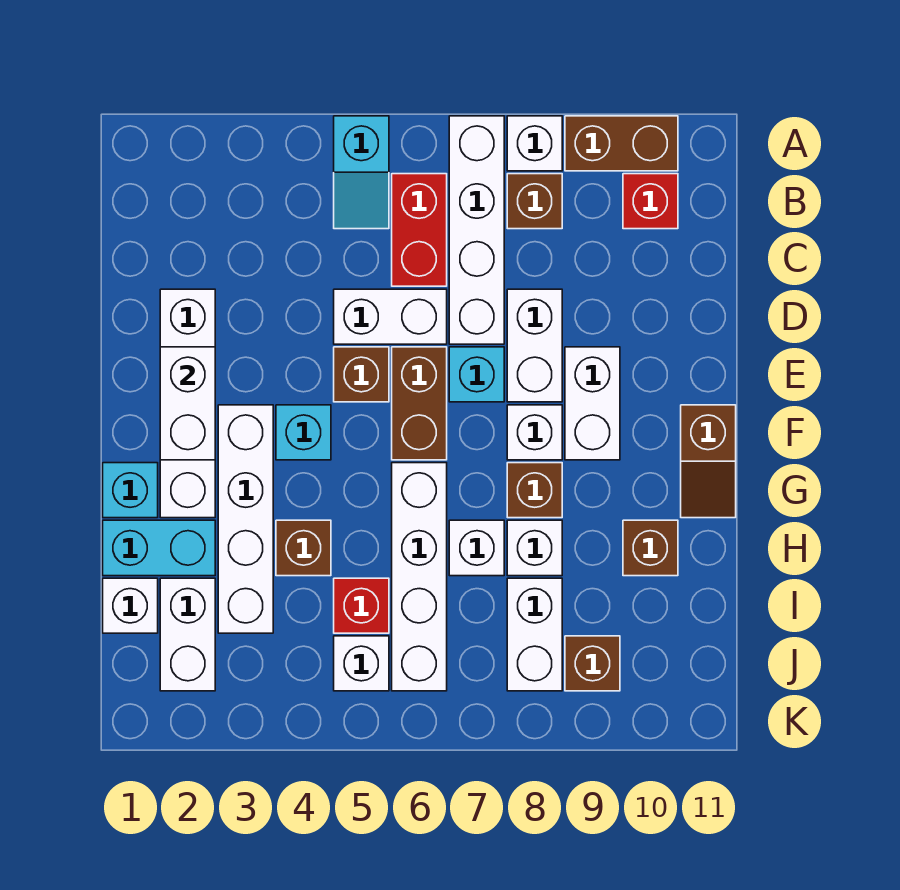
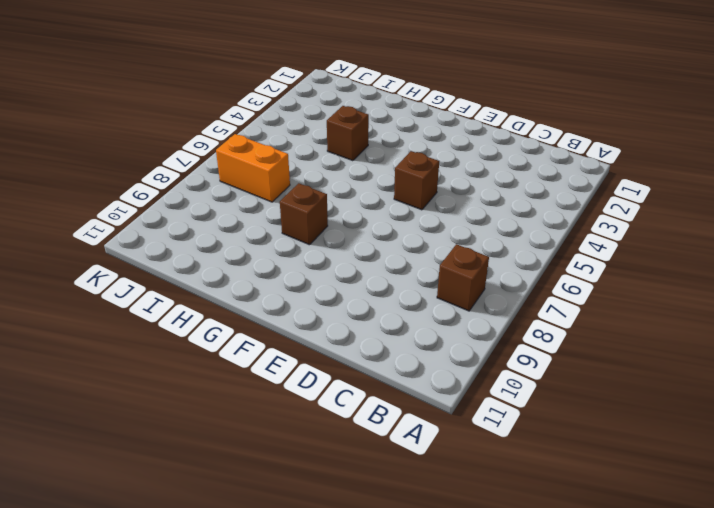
orange brick I7:J7 level 1 -> none
none -> cyan slope A5:B5 level 1 top A
none -> white brick A7:D7 level 1
none -> white brick A8 level 1
none -> brown brick A9:A10 level 1

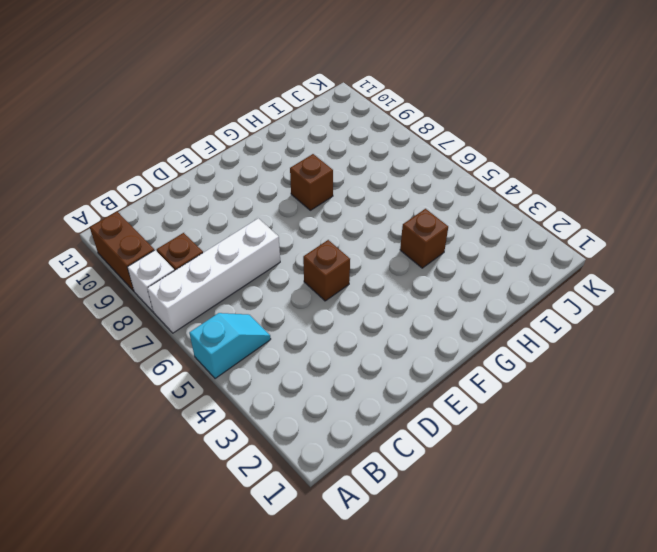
none -> red brick B6:C6 level 1
none -> red brick B10 level 1
none -> white brick D2:G2 level 1
none -> white brick D5:D6 level 1

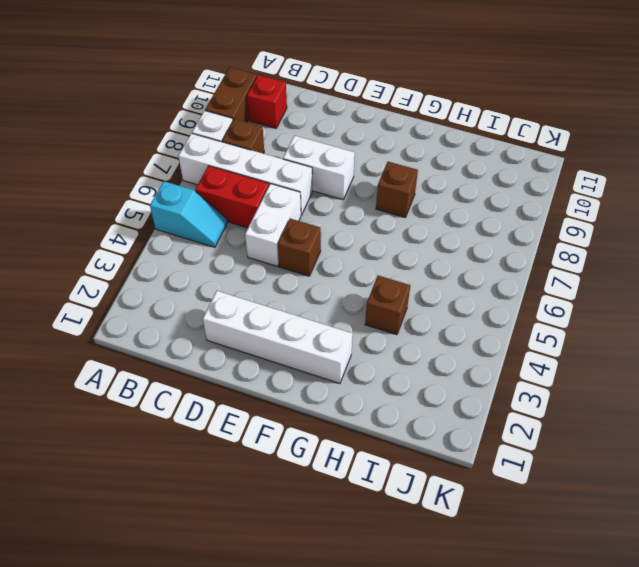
none -> brown brick E6:F6 level 1
none -> cyan brick E7 level 1
none -> white brick E9:F9 level 1
none -> white brick F3:I3 level 1

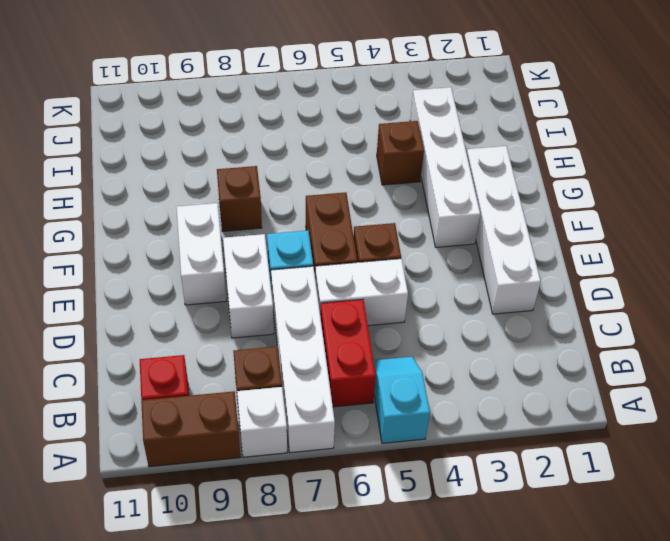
none -> cyan brick F4 level 1
none -> white brick F8 level 1
none -> brown slope F11:G11 level 1 top F
none -> cyan brick G1 level 1

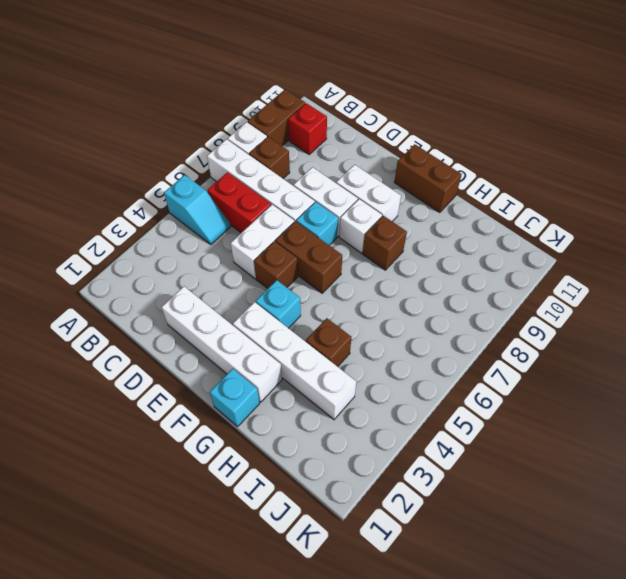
brown brick F11:G11 level 1 -> brown slope F11:G11 level 1 top F
none -> white brick G6:J6 level 1
none -> cyan brick H1:H2 level 1
none -> white brick H7 level 1
none -> white brick H8 level 1

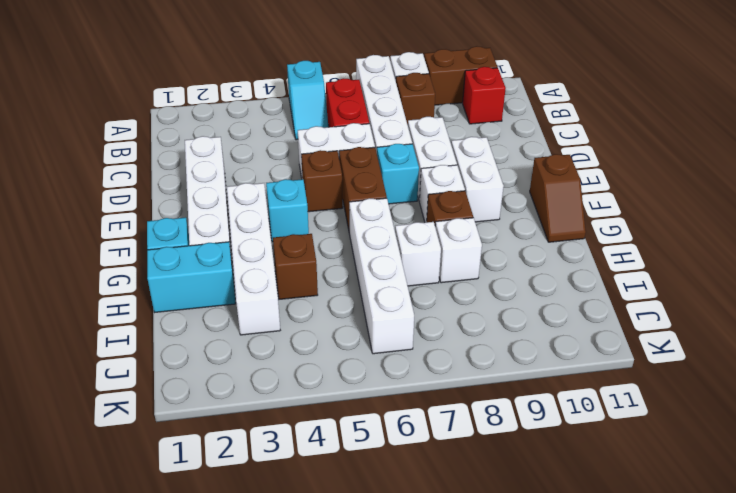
none -> brown brick H10 level 1
none -> white brick I1 level 1
none -> white brick I2:J2 level 1
none -> red brick I5 level 1

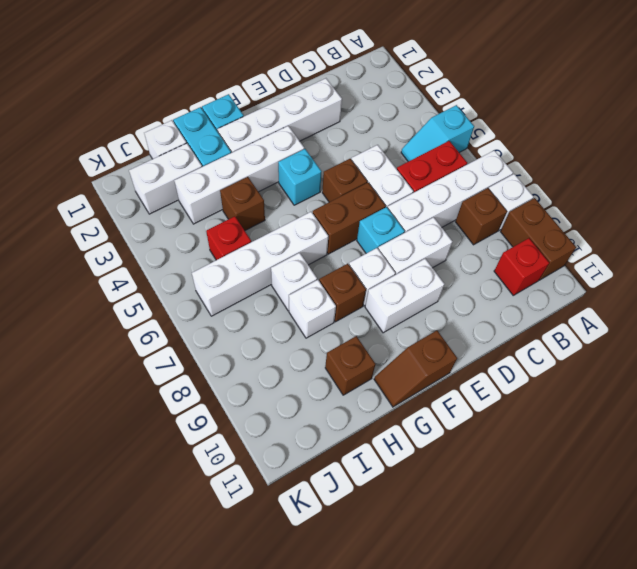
none -> white brick I8:J8 level 1
none -> white brick J5 level 1
none -> brown brick J9 level 1
none -> white brick E2:F2 level 2

